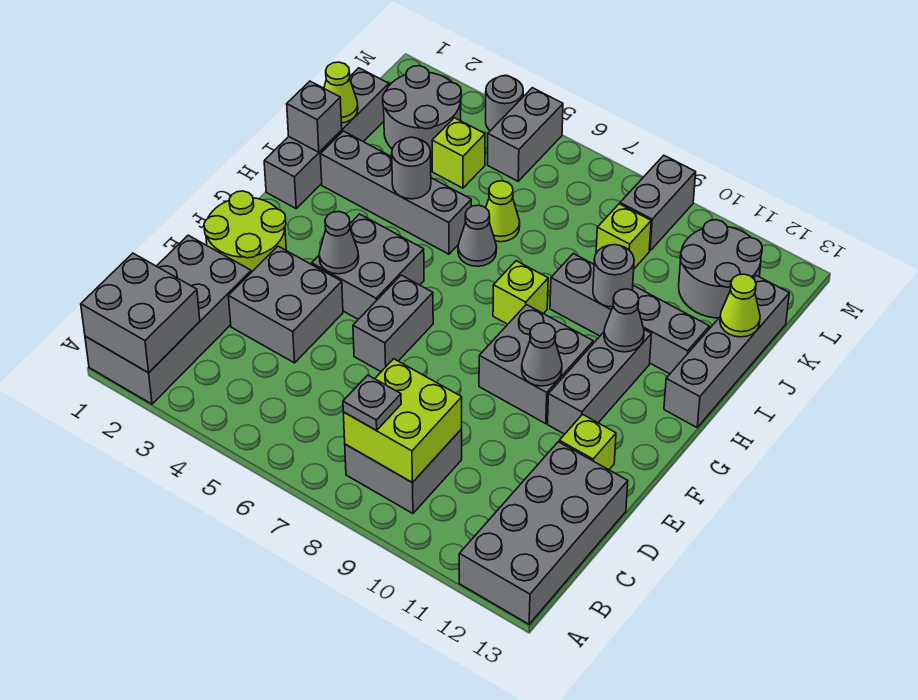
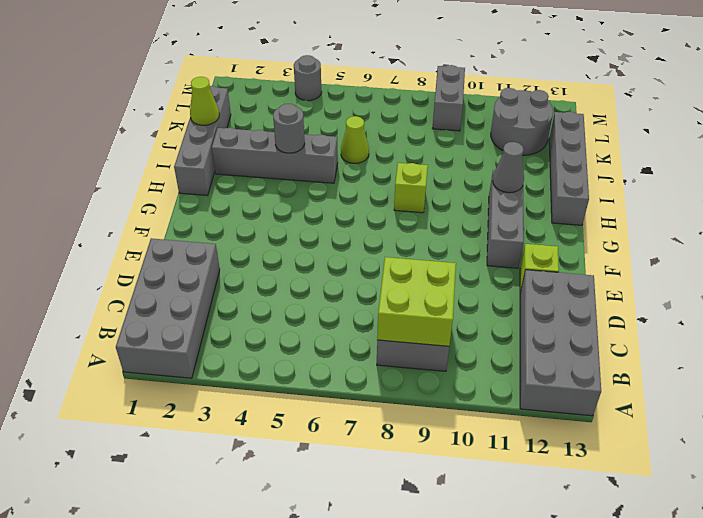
none -> grey brick D3:E4 level 1
none -> lime round brick E1:F2 level 1
none -> grey brick E6:F6 level 1
none -> grey brick F4:G5 level 1

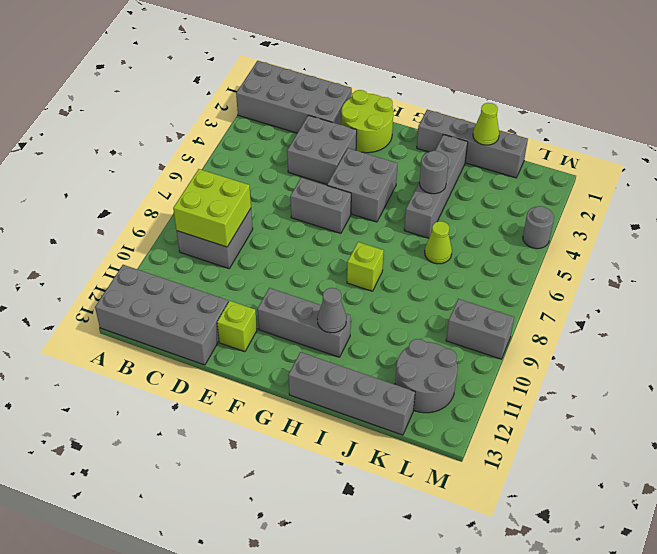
none -> grey brick F9:G10 level 1
none -> grey cone I6 level 1
none -> grey brick I9:I12 level 1
none -> grey round brick K2:L3 level 1

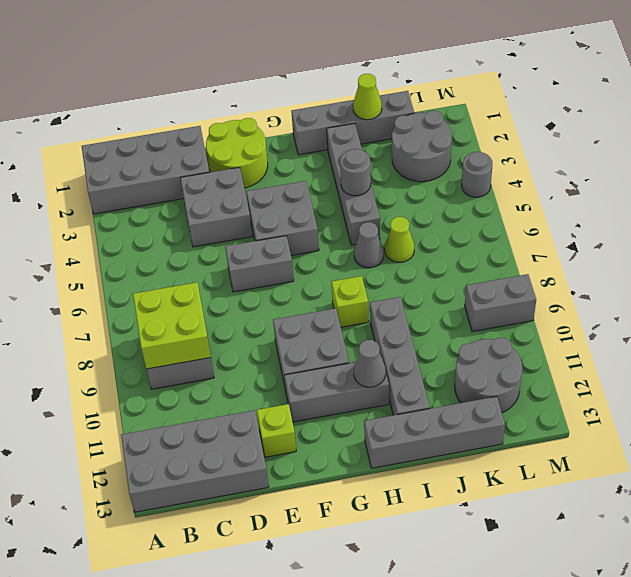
none -> lime brick K4 level 1
none -> lime brick K9 level 1
none -> grey brick L5:M5 level 1
none -> grey brick A1:B2 level 2

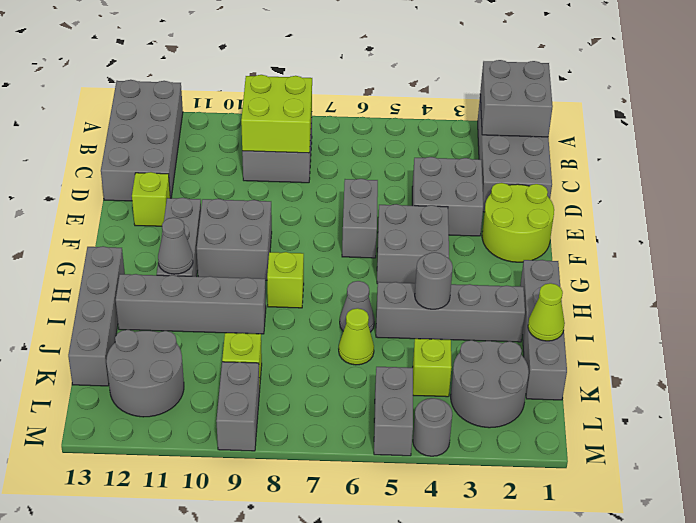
none -> grey cone F4 level 2
none -> grey cone F10 level 2
none -> grey brick I1 level 2
none -> grey round brick I10 level 2

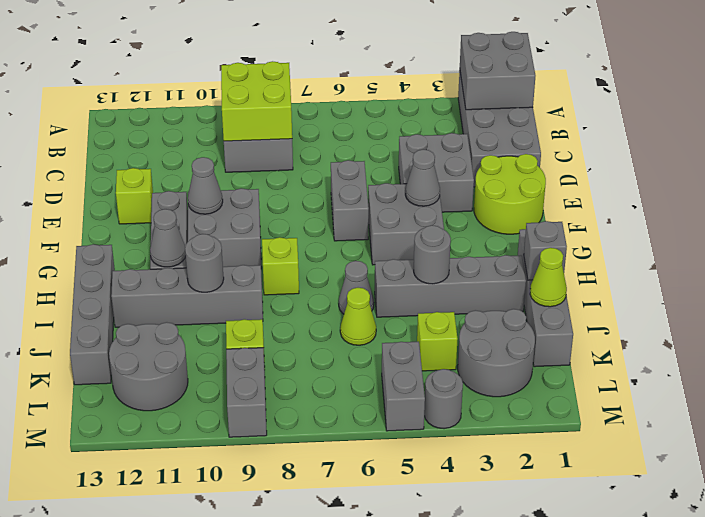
none -> grey brick A12:D13 level 1
none -> lime cone J13 level 2
none -> grey plate B8 level 3

